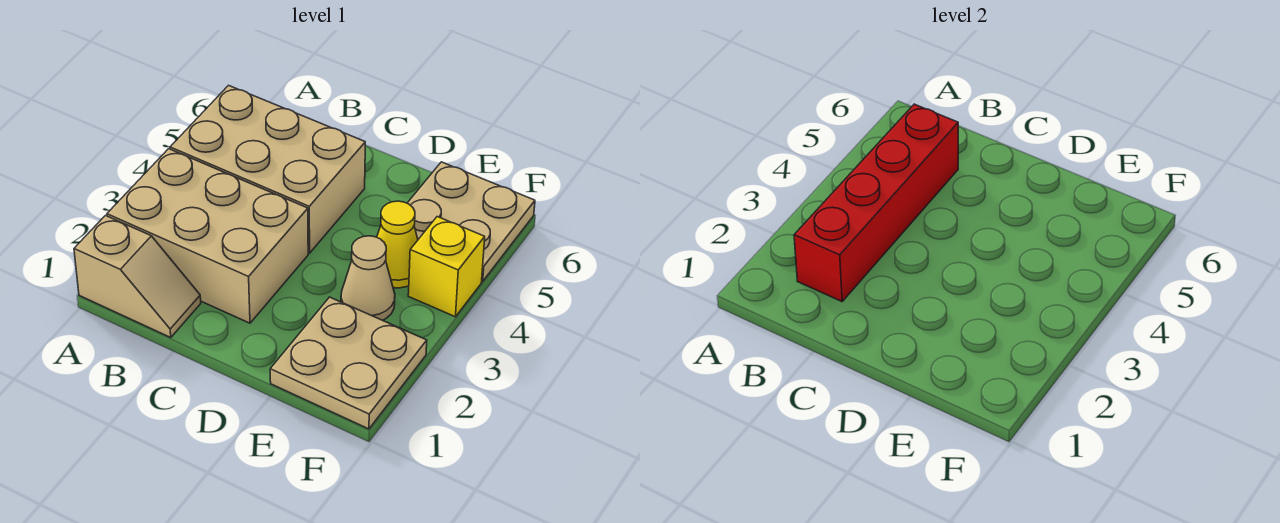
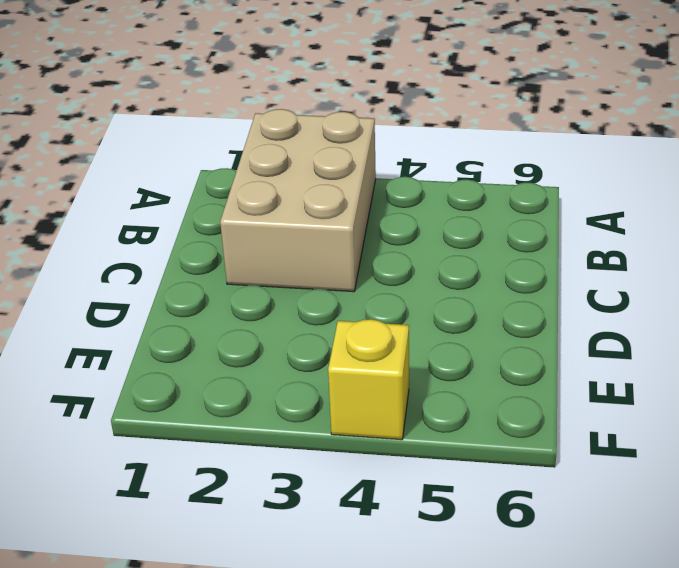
none -> tan slope A1:B1 level 1 top A
none -> tan brick A4:C5 level 1

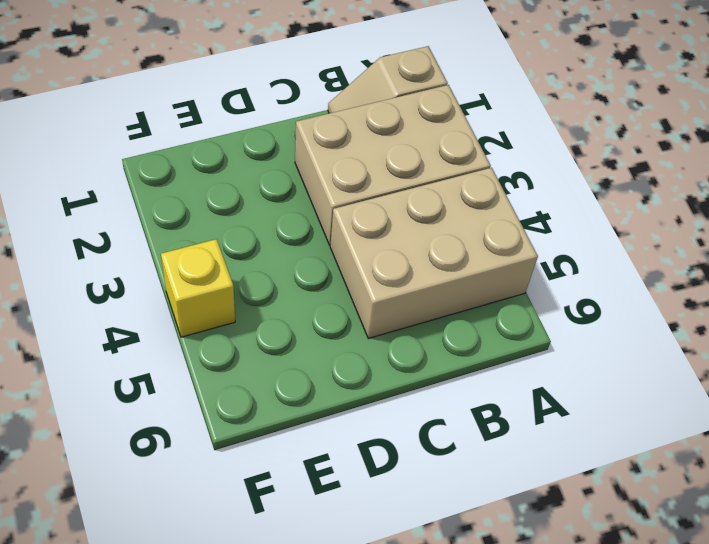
none -> tan plate E1:F2 level 1
none -> tan cone E3 level 1

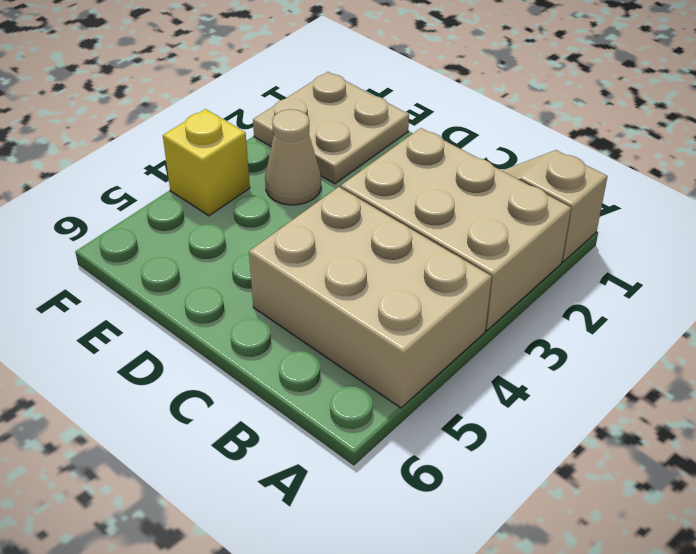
none -> yellow cone E4 level 1
none -> tan plate E5:F6 level 1

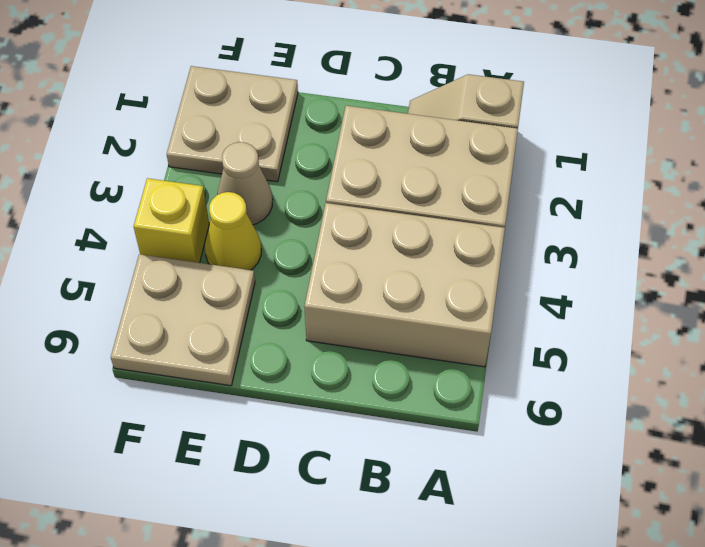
none -> red brick B2:B5 level 2

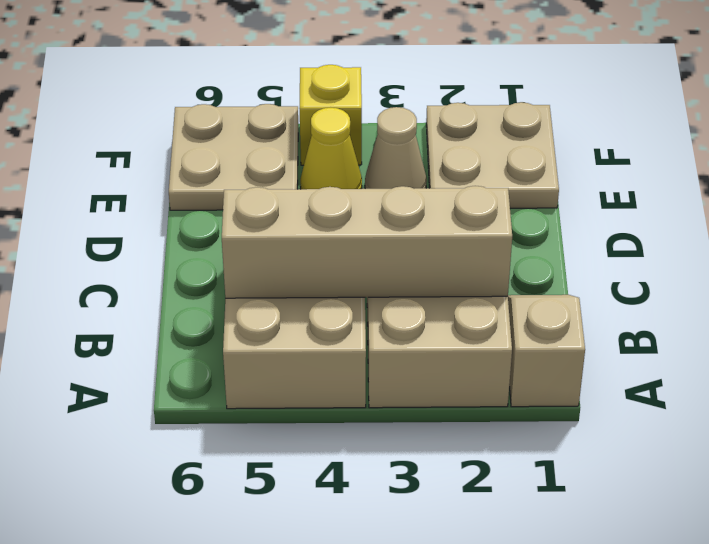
tan brick B2:B5 level 2 -> red brick B2:B5 level 2

